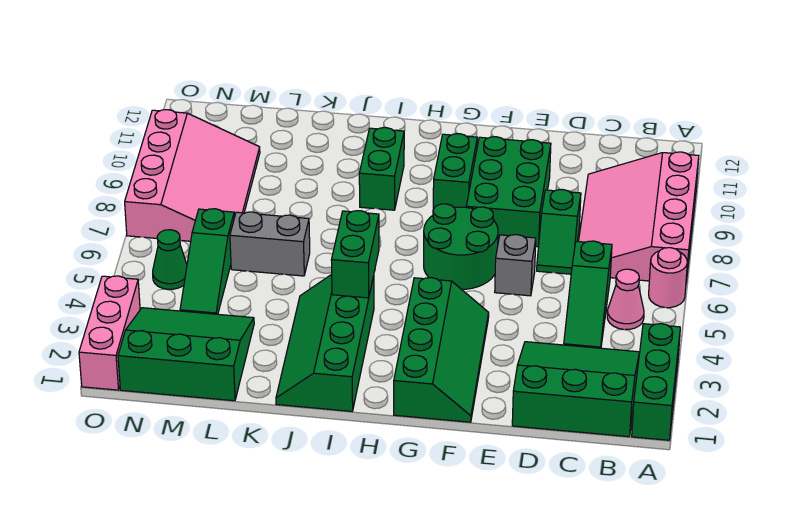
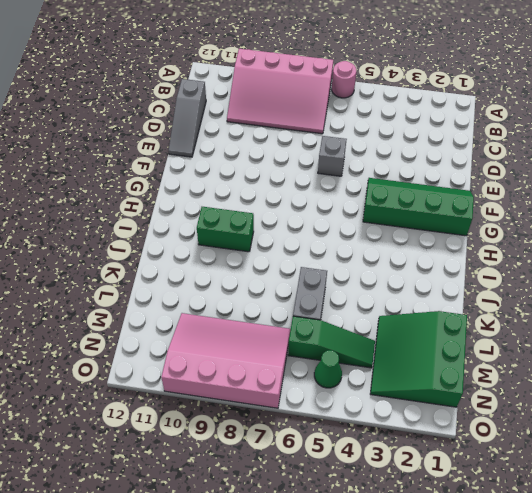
grey slope C12:E12 level 1 top C -> none
none -> green brick A1:A3 level 1
none -> green slope B1:D3 level 1 top 1
none -> pink cone B5 level 1

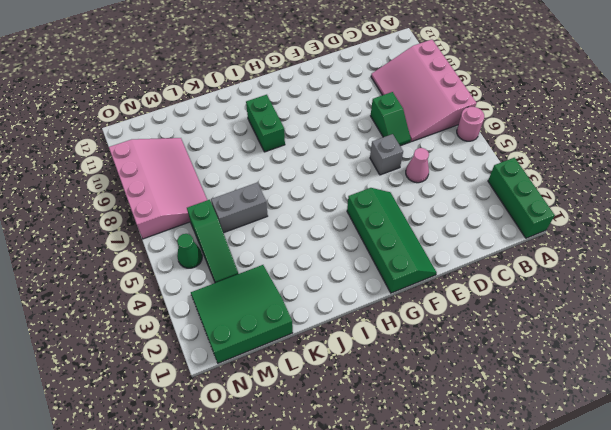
pink cone D5 level 1 -> pink cone B5 level 1
none -> green slope B1:D3 level 1 top 1
none -> green slope C4:C6 level 1 top 6
none -> green brick E8:F10 level 1

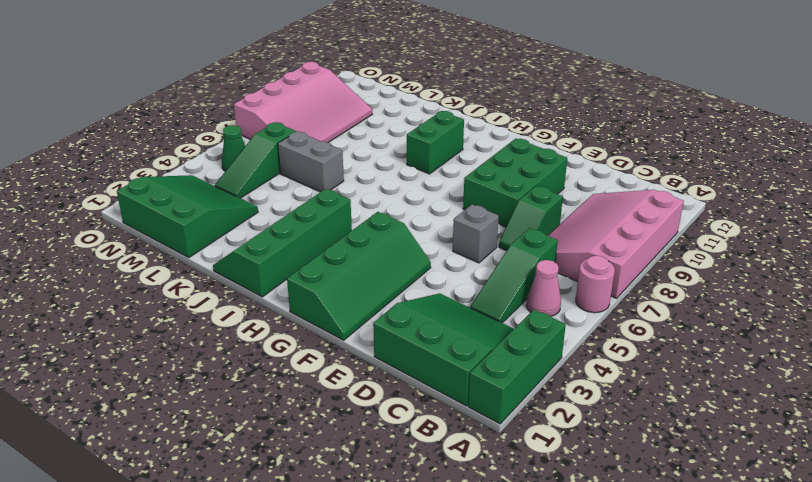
none -> green round brick F6:G7 level 1
none -> green brick G9:G10 level 1
none -> pink brick O1:O3 level 1

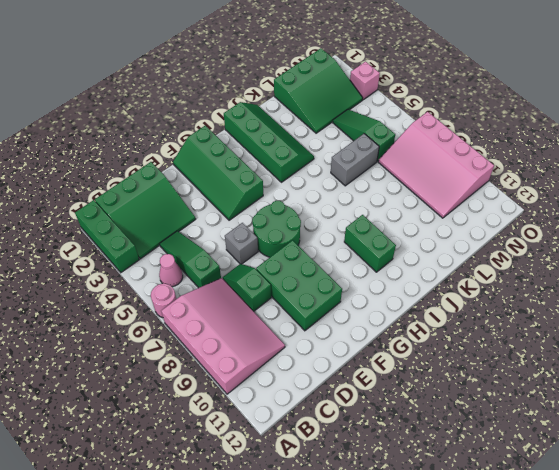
pink brick O3 level 1 -> pink brick O1:O3 level 1
none -> green brick G9:G10 level 1
none -> green cone N5 level 1
none -> green brick I4:I5 level 2

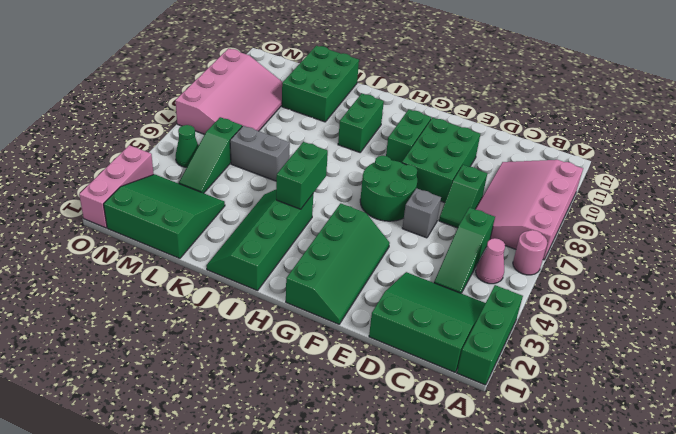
green brick K10:L12 level 1 -> none

